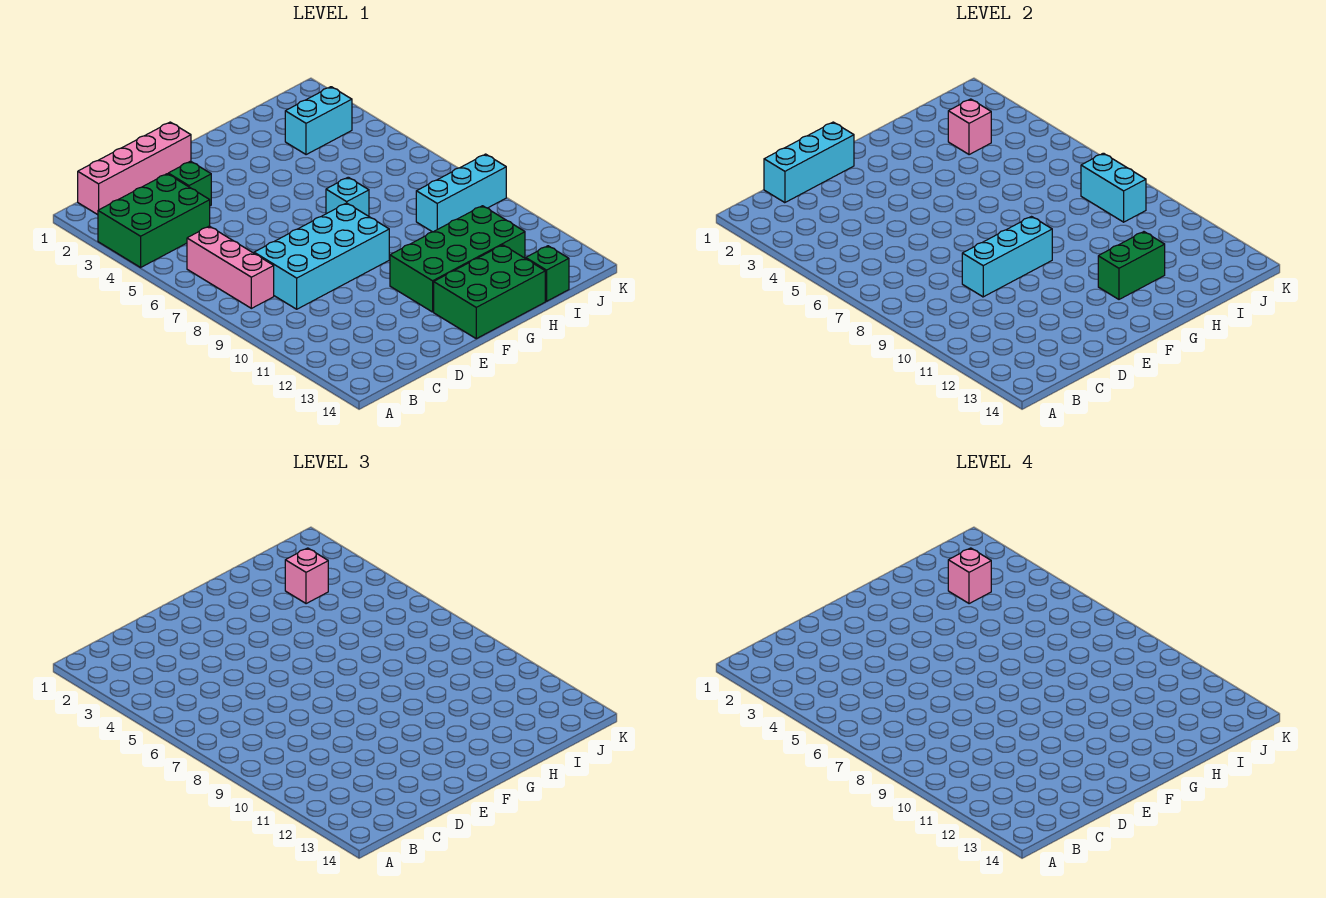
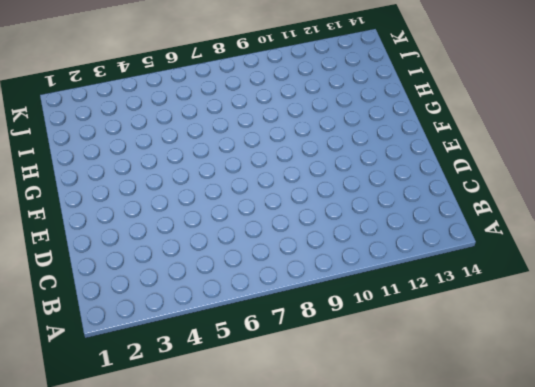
none -> green brick A3:C4 level 1
none -> pink brick B1:E1 level 1
none -> pink brick B6:B8 level 1

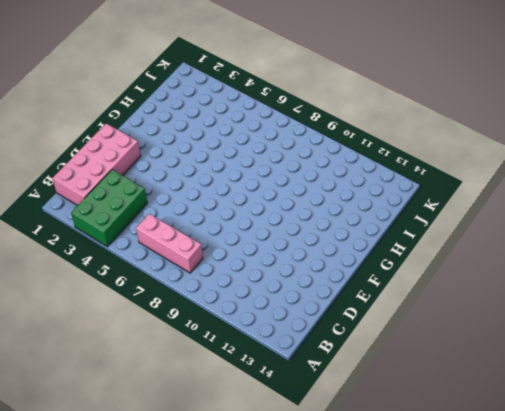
pink brick B1:E2 level 1 -> pink brick B1:E1 level 1
none -> cyan brick C8:F9 level 1
none -> green brick D3 level 1
none -> green brick F11:I12 level 1

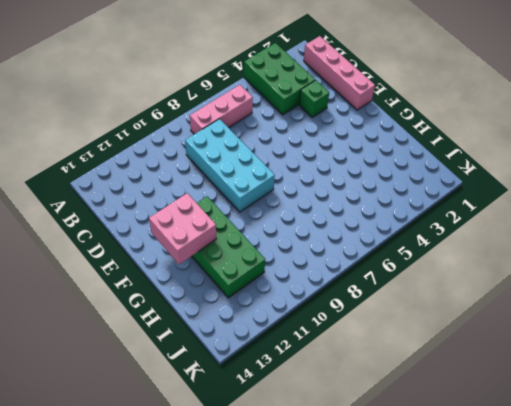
pink brick F12:G13 level 2 -> green brick G12:H12 level 2
none -> green brick F13:H14 level 1
none -> cyan brick G7 level 1
none -> cyan brick I3:J3 level 1

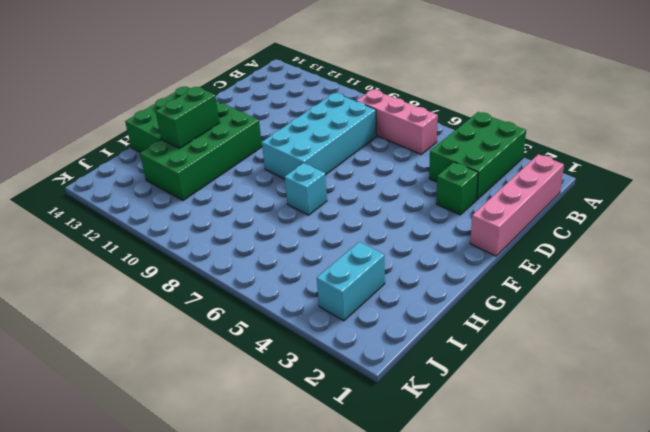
none -> cyan brick I9:K9 level 1
none -> green brick I14 level 1
none -> cyan brick C1:E1 level 2

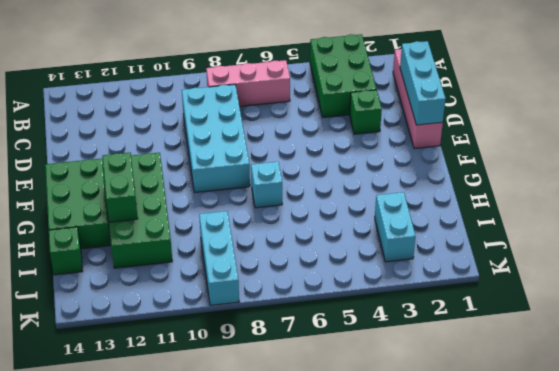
none -> cyan brick D9:F9 level 2
none -> pink brick I3 level 2
none -> cyan brick J8:J9 level 2

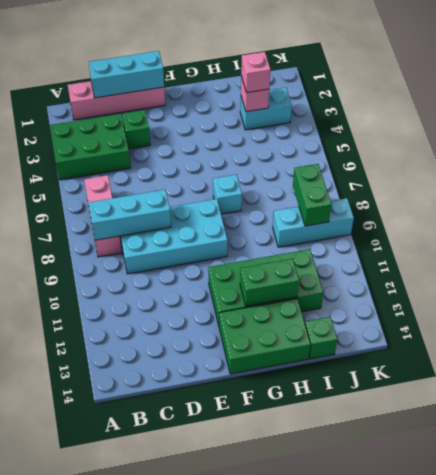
cyan brick B8:D8 level 2 -> cyan brick D9:F9 level 2
green brick J8:J9 level 2 -> cyan brick J8:J9 level 2
none -> pink brick I3 level 4

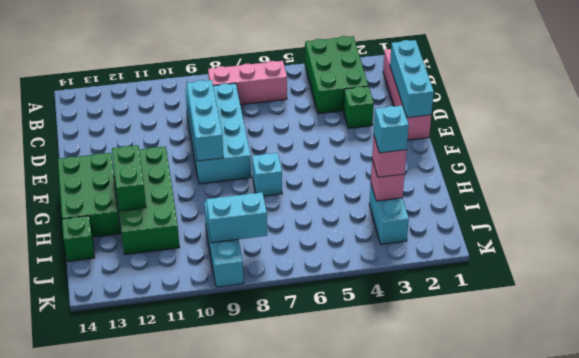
cyan brick I3 level 4 -> pink brick I3 level 4

